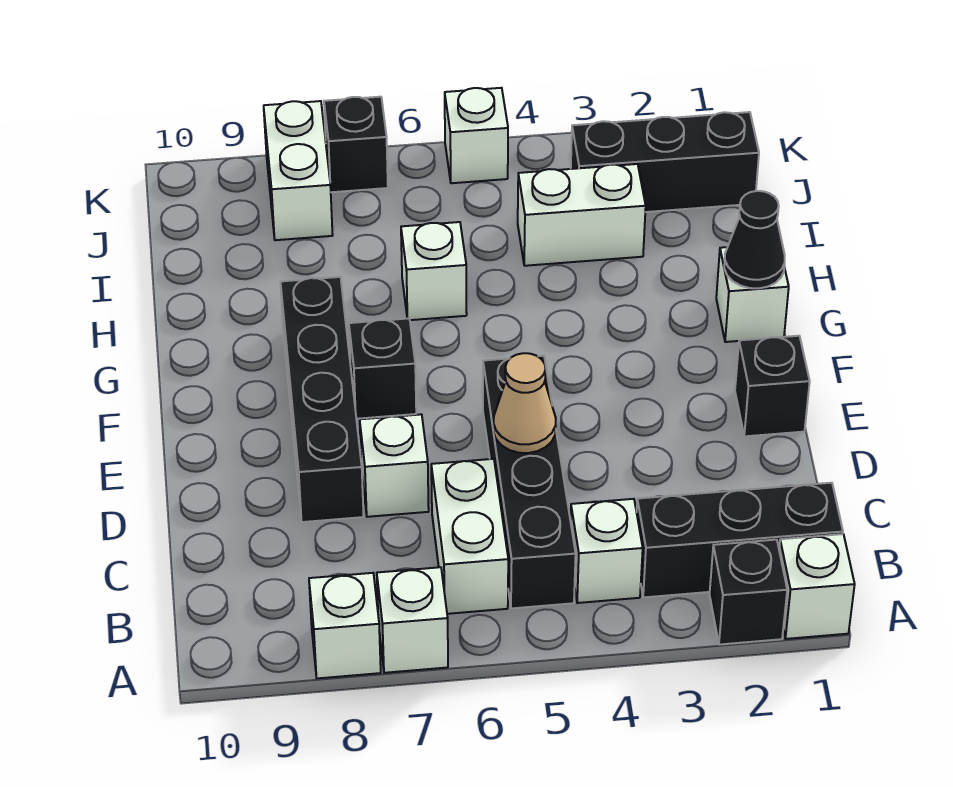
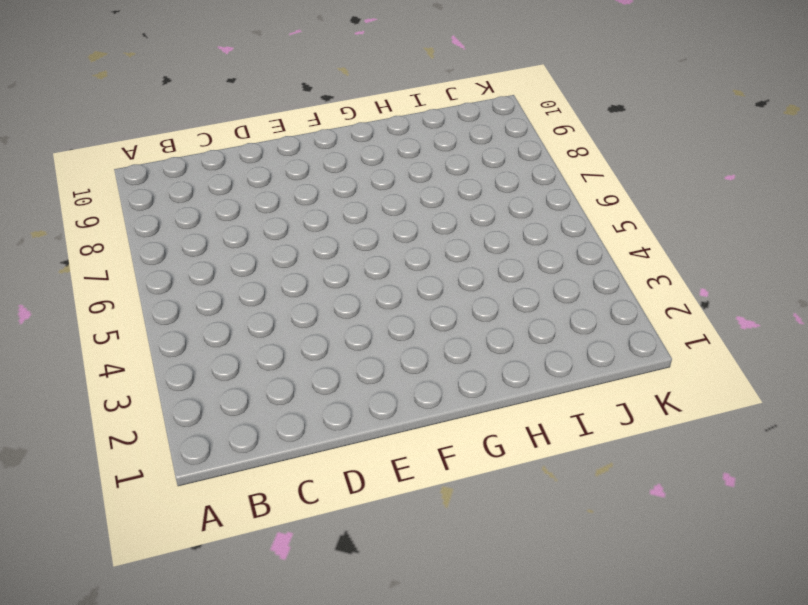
none -> white brick A1 level 1
none -> black brick A2 level 1
none -> white brick A7 level 1

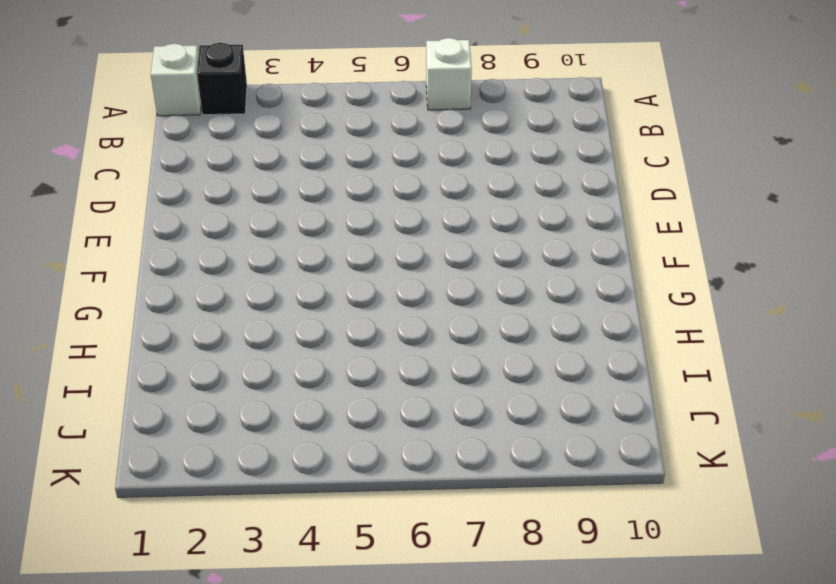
none -> white brick A8 level 1
none -> black brick B1:B3 level 1
none -> white brick B4 level 1

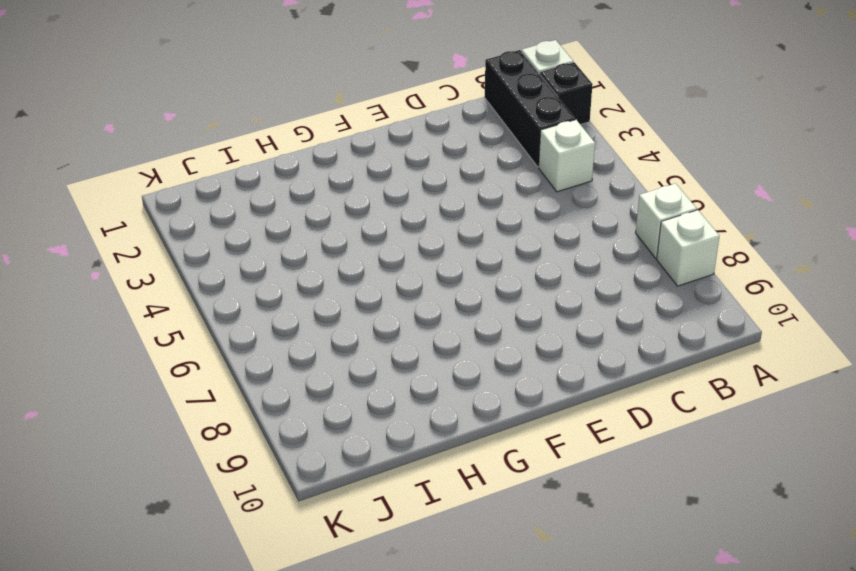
none -> black brick B5:E5 level 1
none -> white brick B6:C6 level 1
none -> white brick D7 level 1

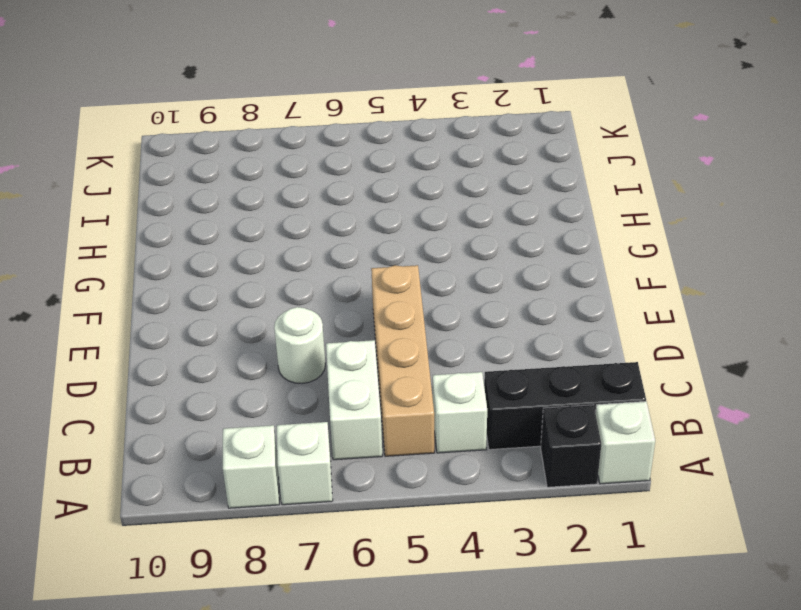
tan brick B5:E5 level 1 -> black brick B5:E5 level 1
white round brick D7 level 1 -> white brick D7 level 1
none -> black brick D8:G8 level 1
none -> black brick E1 level 1
none -> black brick F7 level 1

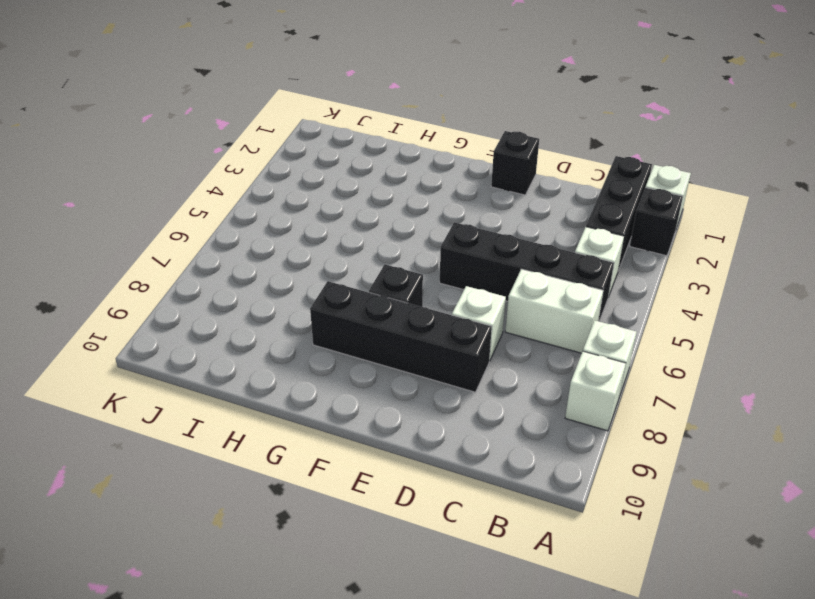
none -> white brick G1 level 1
none -> white brick H6 level 1
none -> white brick I3:I4 level 1

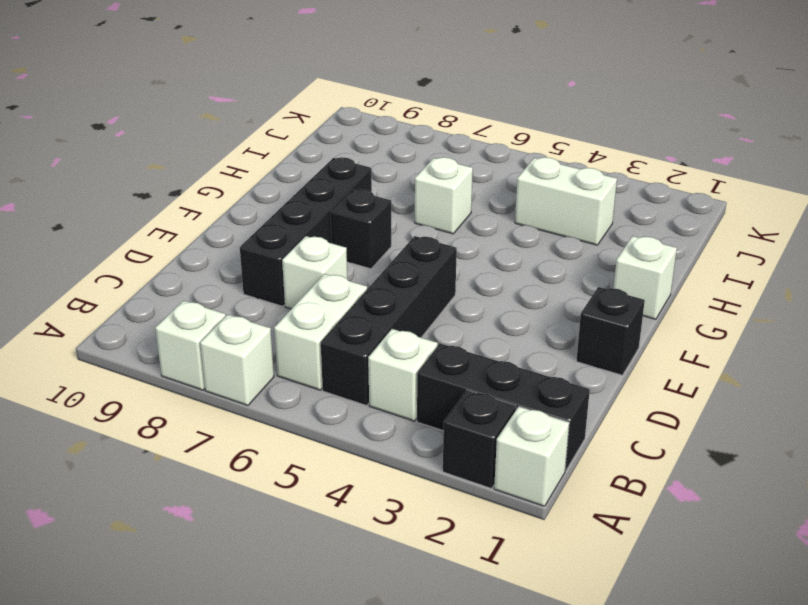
none -> black brick J1:J3 level 1
none -> white brick J8:K8 level 1
none -> white brick K5 level 1

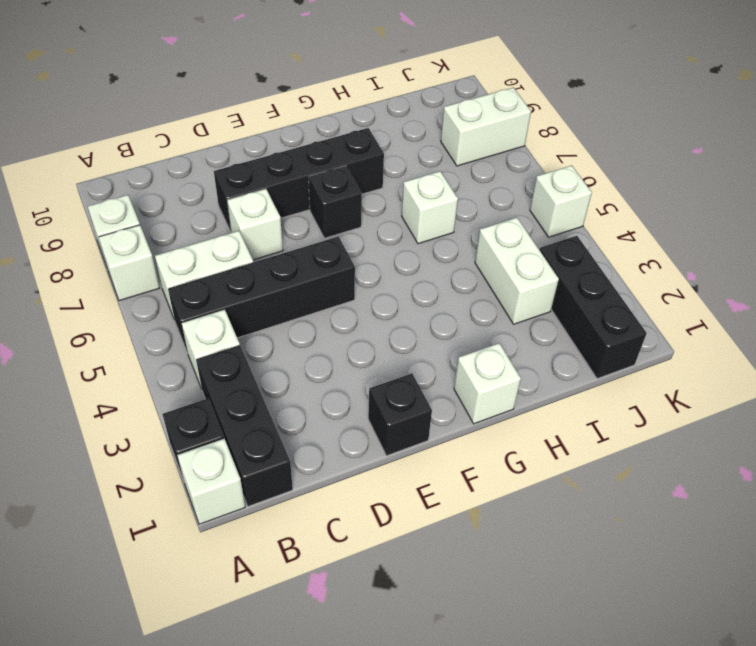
none -> black brick K7 level 1
none -> tan cone D5 level 2
none -> black cone G1 level 2

